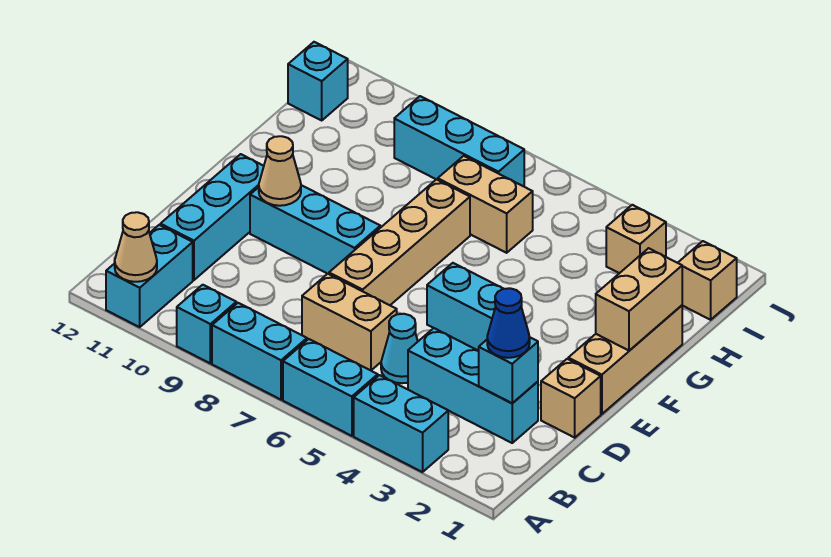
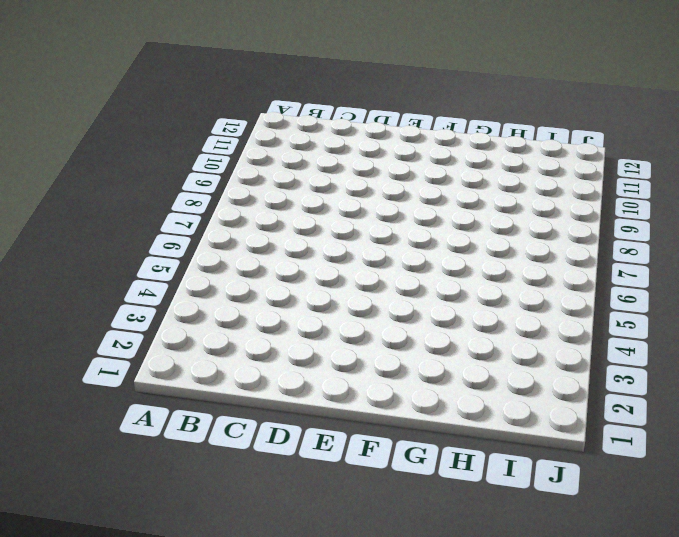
none -> cyan brick A3:A4 level 1
none -> cyan brick A5:A6 level 1
none -> cyan brick A7:A8 level 1

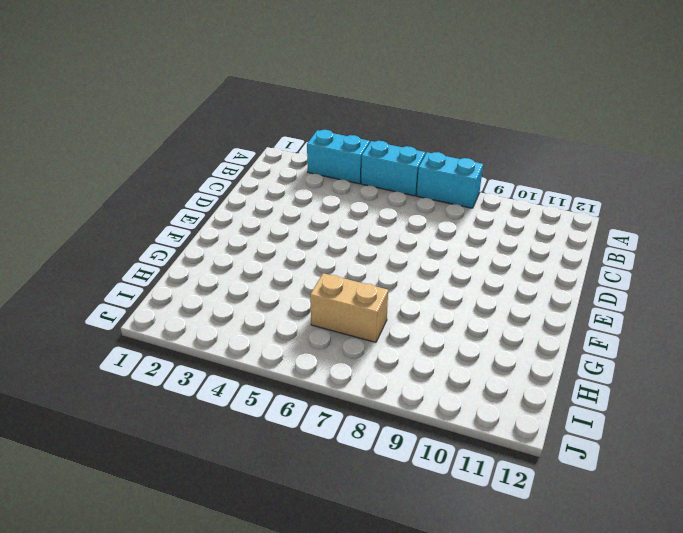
none -> cyan brick A9 level 1
none -> cyan brick A11:B11 level 1
none -> cyan brick C2:C4 level 1

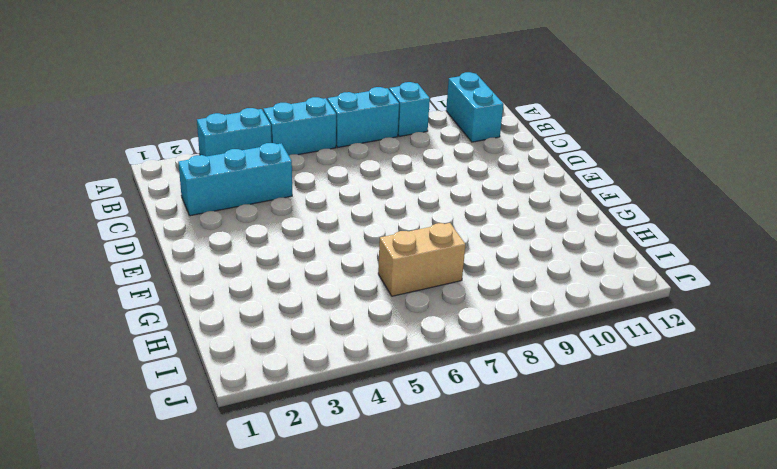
none -> cyan cone C5 level 1
none -> tan brick C6:C7 level 1
none -> cyan brick C11:E11 level 1

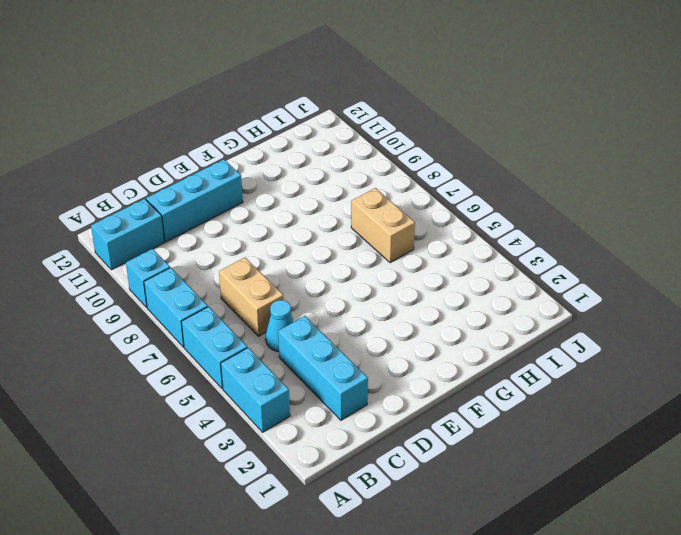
none -> tan brick D1 level 1
none -> tan brick D7:G7 level 1
none -> tan brick E1:G1 level 1

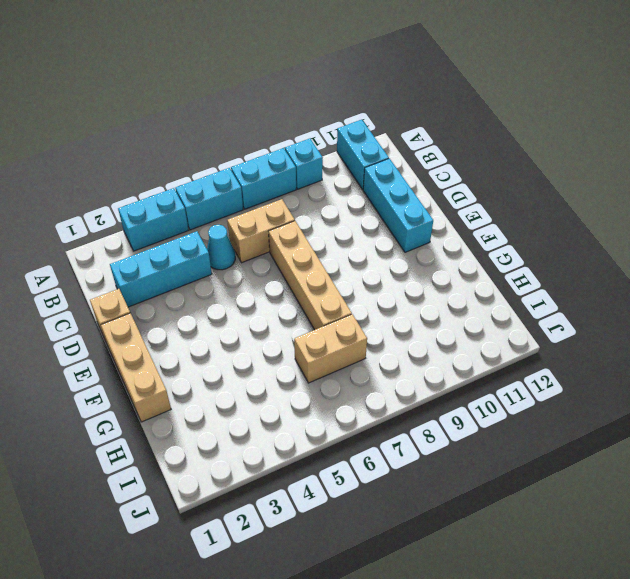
none -> cyan brick E4:E5 level 1
none -> cyan brick E8:E10 level 1
none -> tan brick I1 level 1

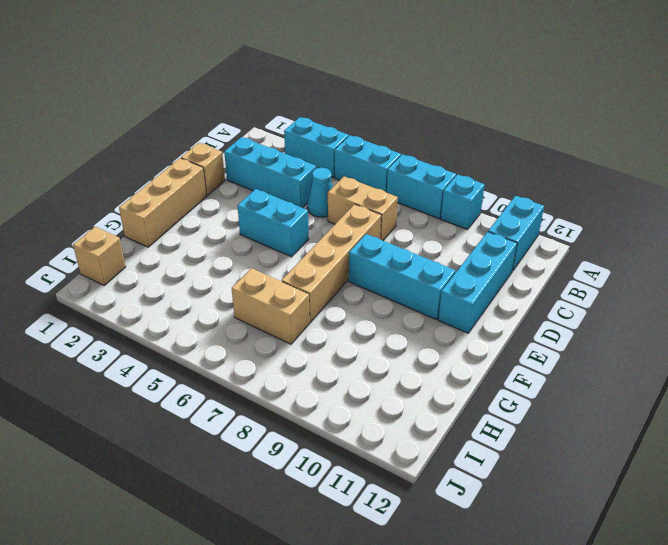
none -> tan brick I3 level 1
none -> cyan brick I7:I9 level 1
none -> cyan brick I12 level 1

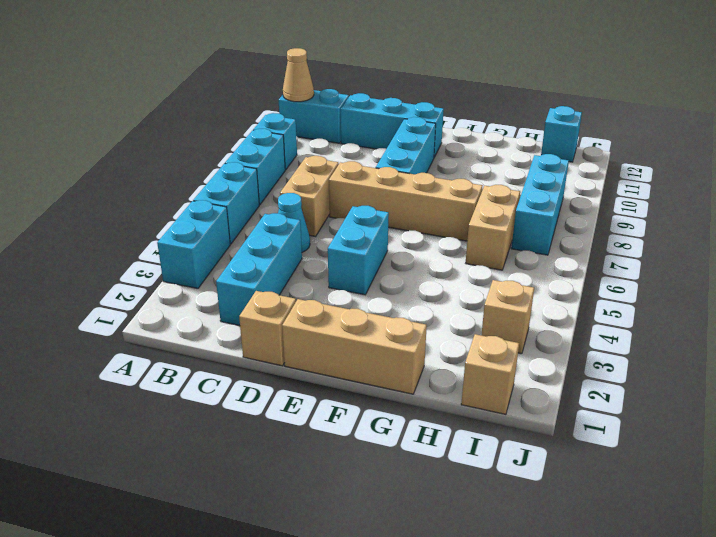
none -> cyan brick C2 level 2
none -> tan cone E10 level 2
none -> tan brick F1:G1 level 2

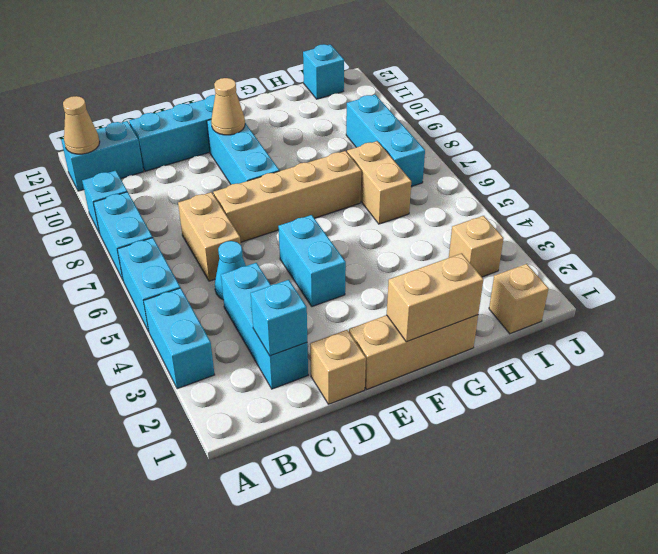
none -> blue cone C2 level 3

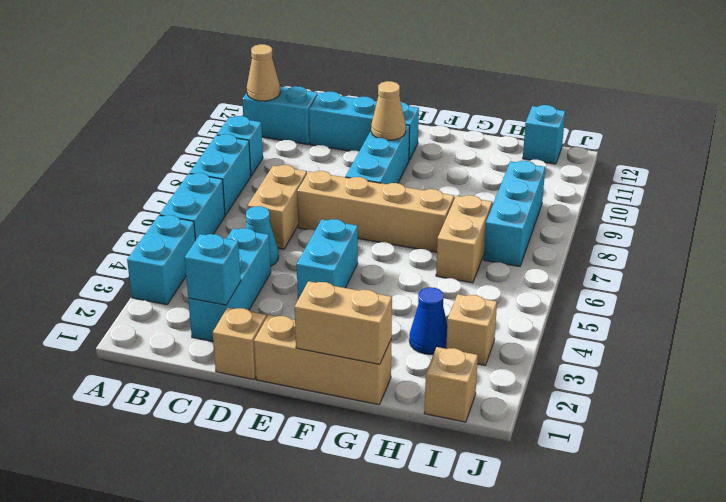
blue cone H3 level 1 -> blue cone C2 level 3

